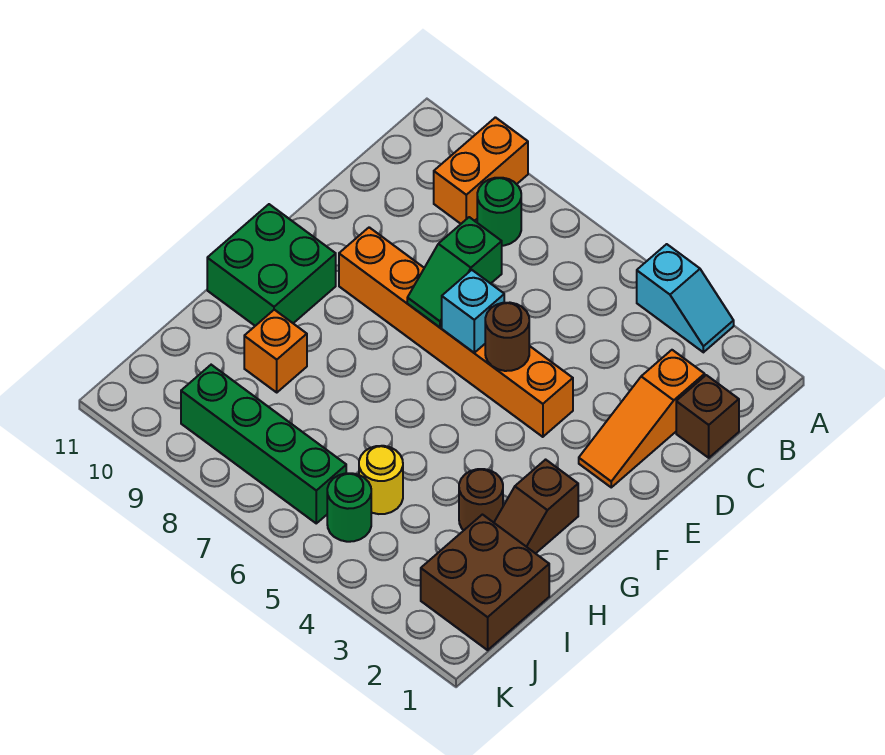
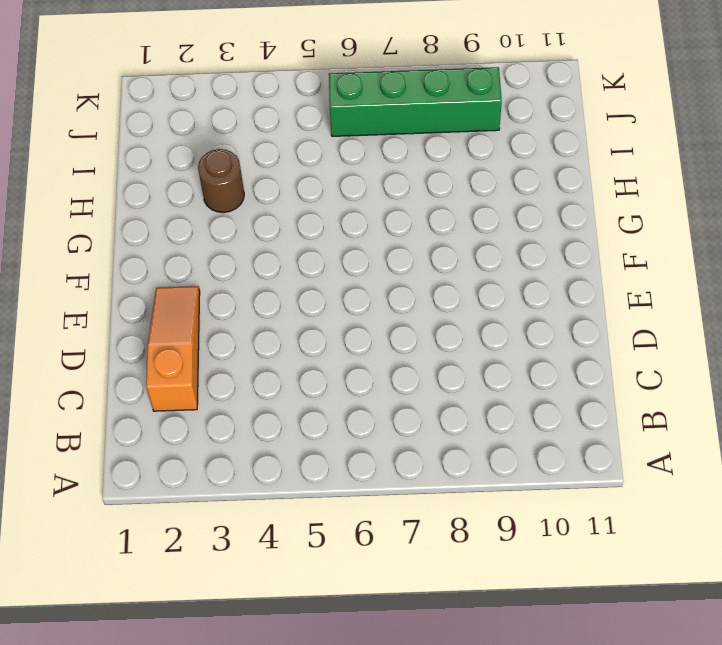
none -> cyan slope A3:A4 level 1 top 4
none -> orange brick A9:B9 level 1
none -> green round brick B8 level 1

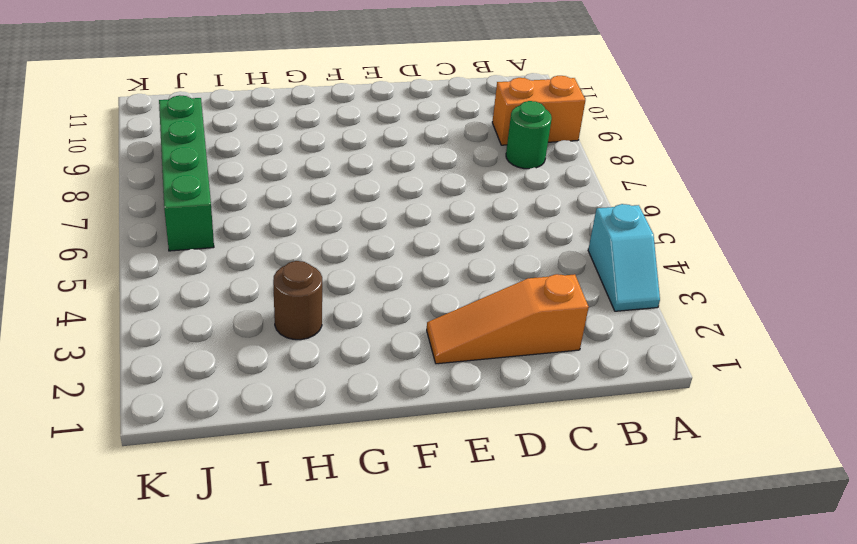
none -> brown brick C1 level 1
none -> orange brick E4:E9 level 1
none -> green brick F10:G11 level 1

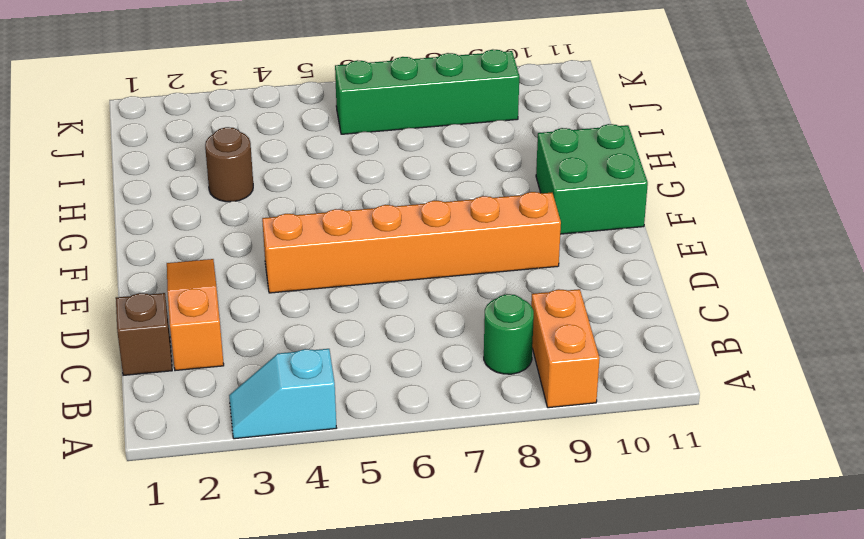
none -> brown slope G2:H2 level 1 top G
none -> orange brick H9 level 1
none -> brown brick I1:J2 level 1

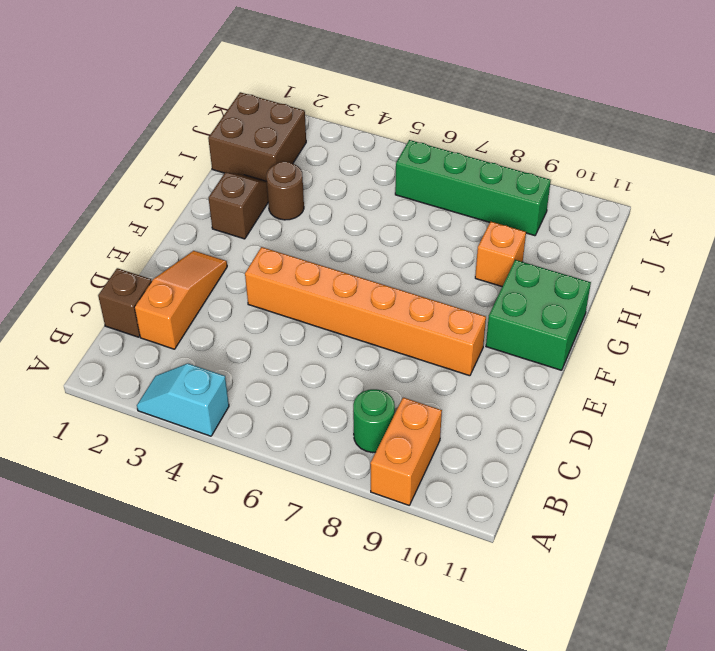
none -> yellow round brick I5 level 1
none -> green round brick J5 level 1
none -> green slope D7:E7 level 2 top D

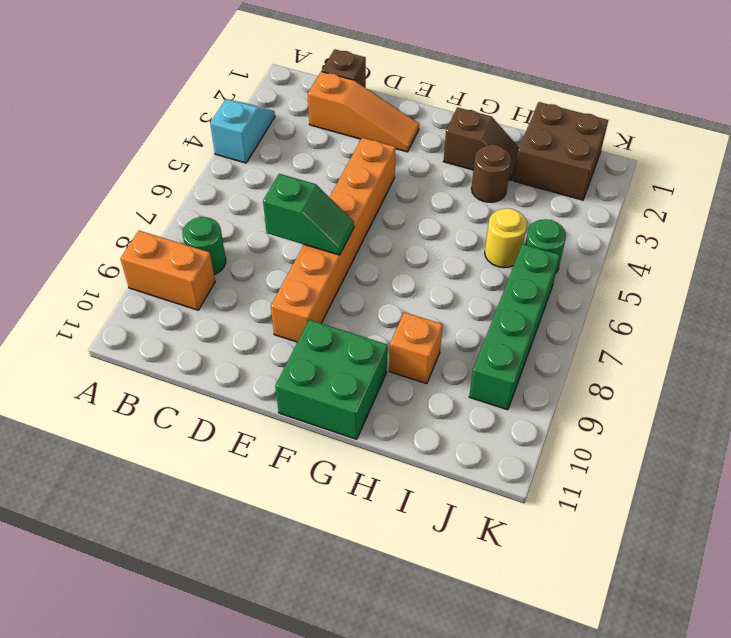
none -> brown round brick E5 level 2
none -> cyan brick E6 level 2

